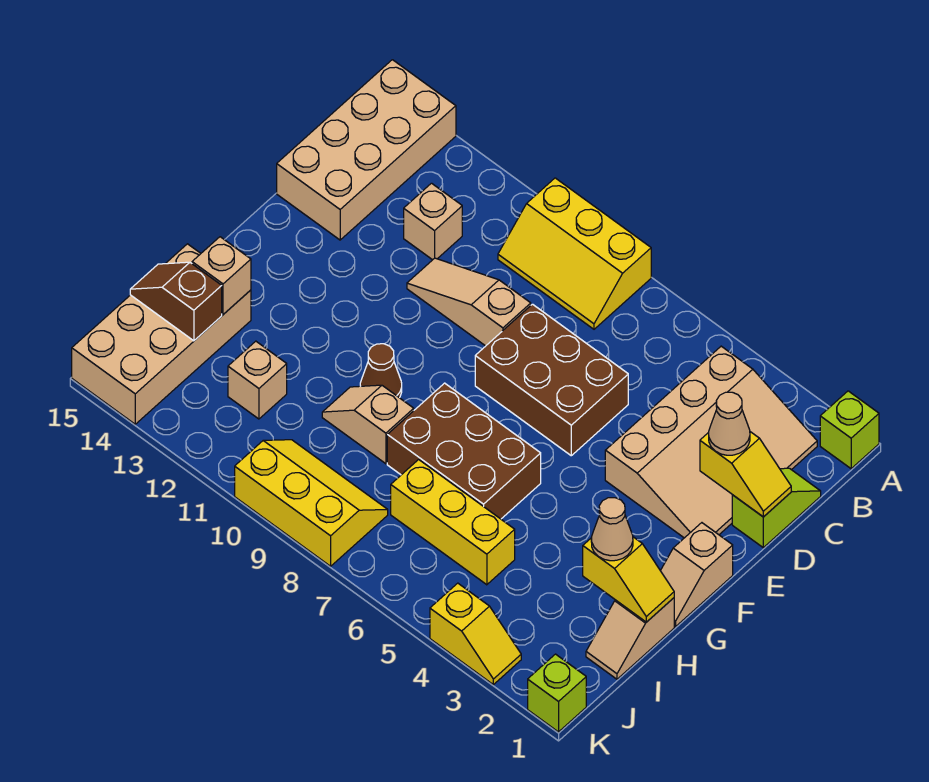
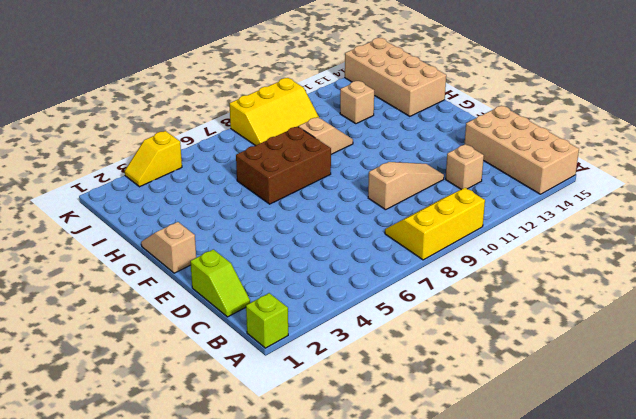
none -> tan slope B2:E4 level 1 top 4
none -> brown brick D6:E8 level 1
none -> brown cone G10 level 1

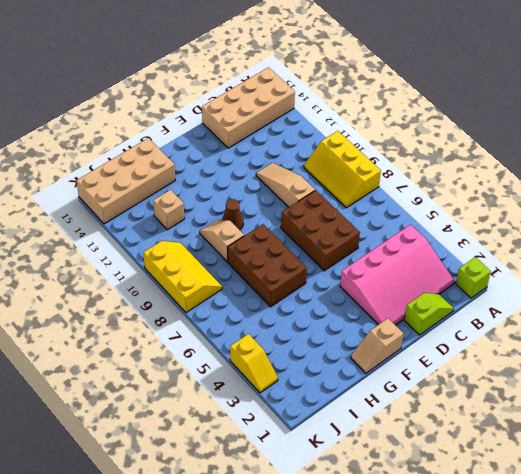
pink slope B2:E4 level 1 top 4 -> tan slope B2:E4 level 1 top 4
none -> tan brick C12 level 1
none -> tan slope H1:I1 level 1 top H
none -> yellow brick I5:I7 level 1

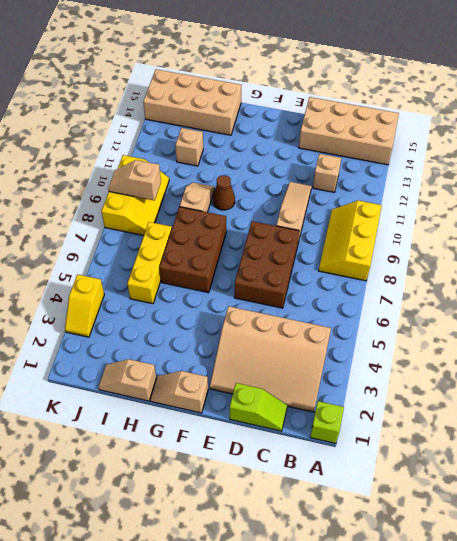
tan slope J9:K9 level 2 top J -> none
none -> lime brick K1 level 1
none -> yellow slope D1:D2 level 2 top 2
none -> yellow slope H1:H2 level 2 top 2

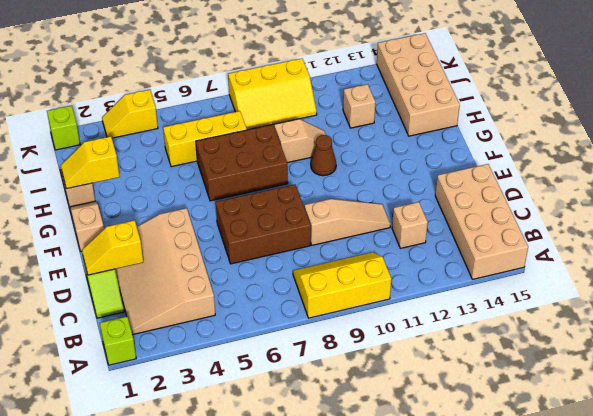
none -> tan brick H14 level 2
none -> brown slope I14:I15 level 2 top 14
none -> tan cone D2 level 3

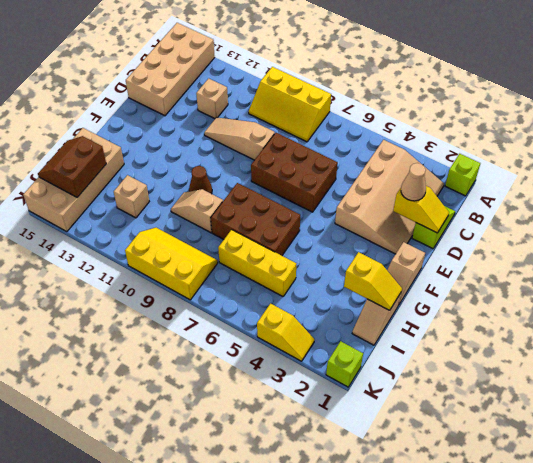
brown slope I14:J15 level 2 top 14 -> brown slope I14:I15 level 2 top 14
none -> tan brick H14 level 2
none -> tan cone H2 level 3

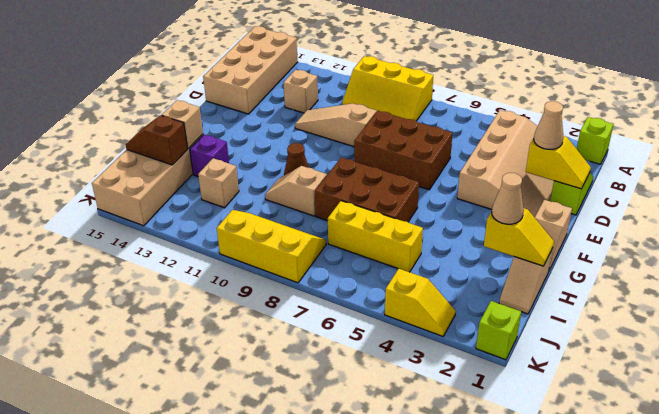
purple brick H13 level 1 -> none

